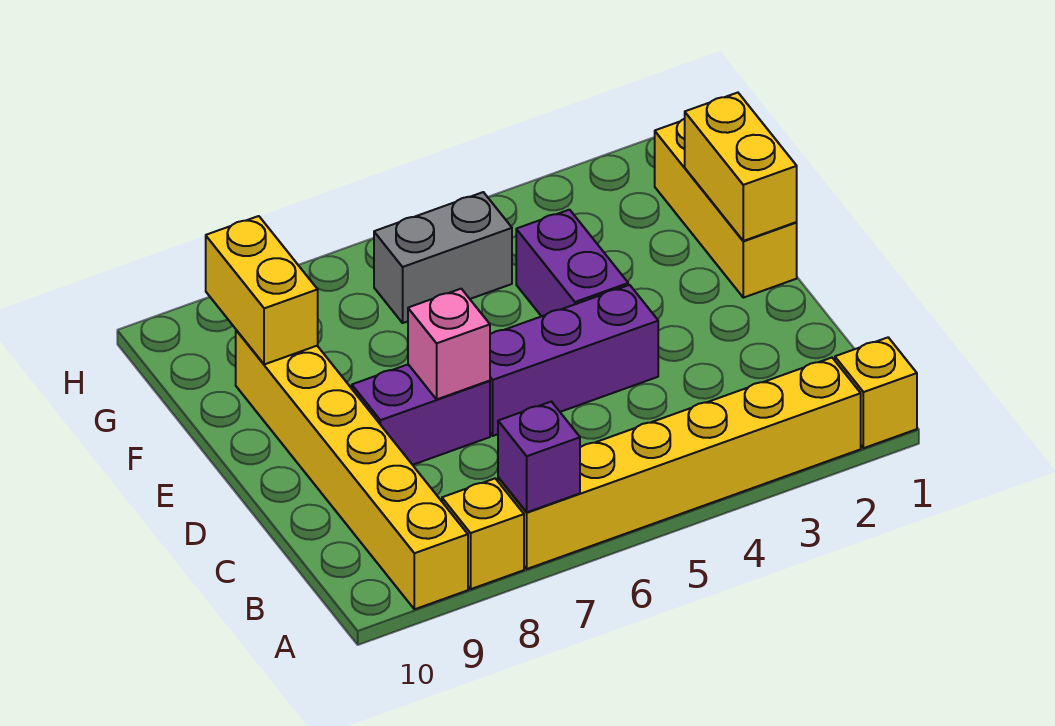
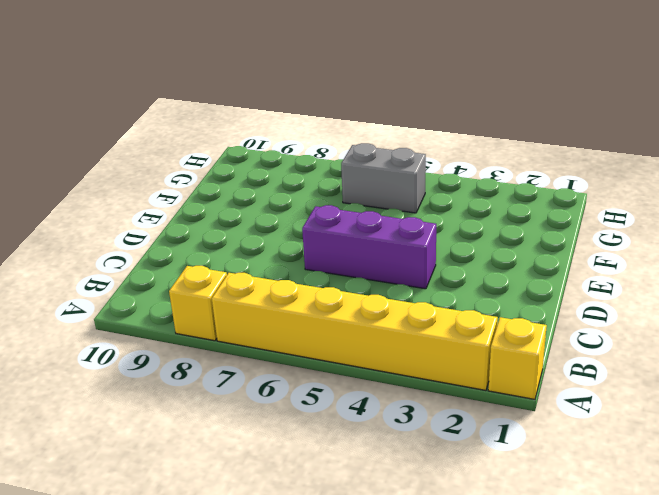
none -> yellow brick A9:F9 level 1
none -> purple brick D7:D8 level 1
none -> yellow brick E1:G1 level 1

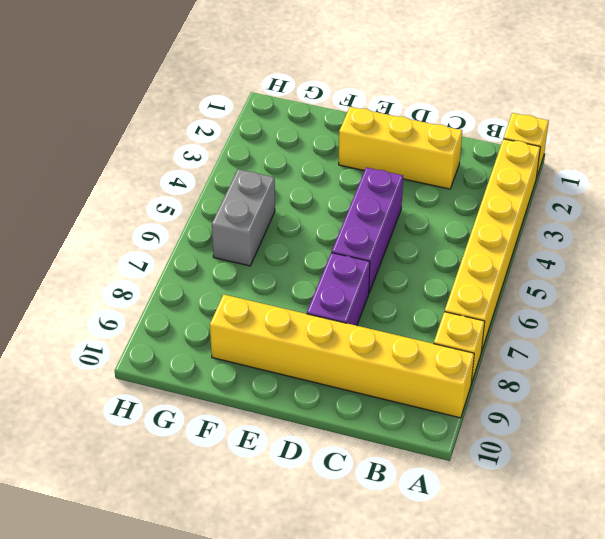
yellow brick C2:E2 level 1 -> yellow brick E1:G1 level 1
none -> purple brick E4:F4 level 1
none -> purple brick A7 level 2
none -> pink brick D7 level 2

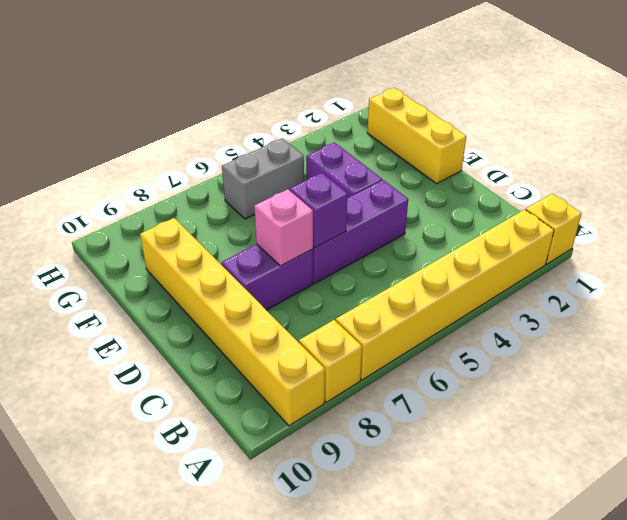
purple brick D6 level 2 -> purple brick A7 level 2
none -> yellow brick E1:F1 level 2
none -> yellow brick F9:G9 level 2

